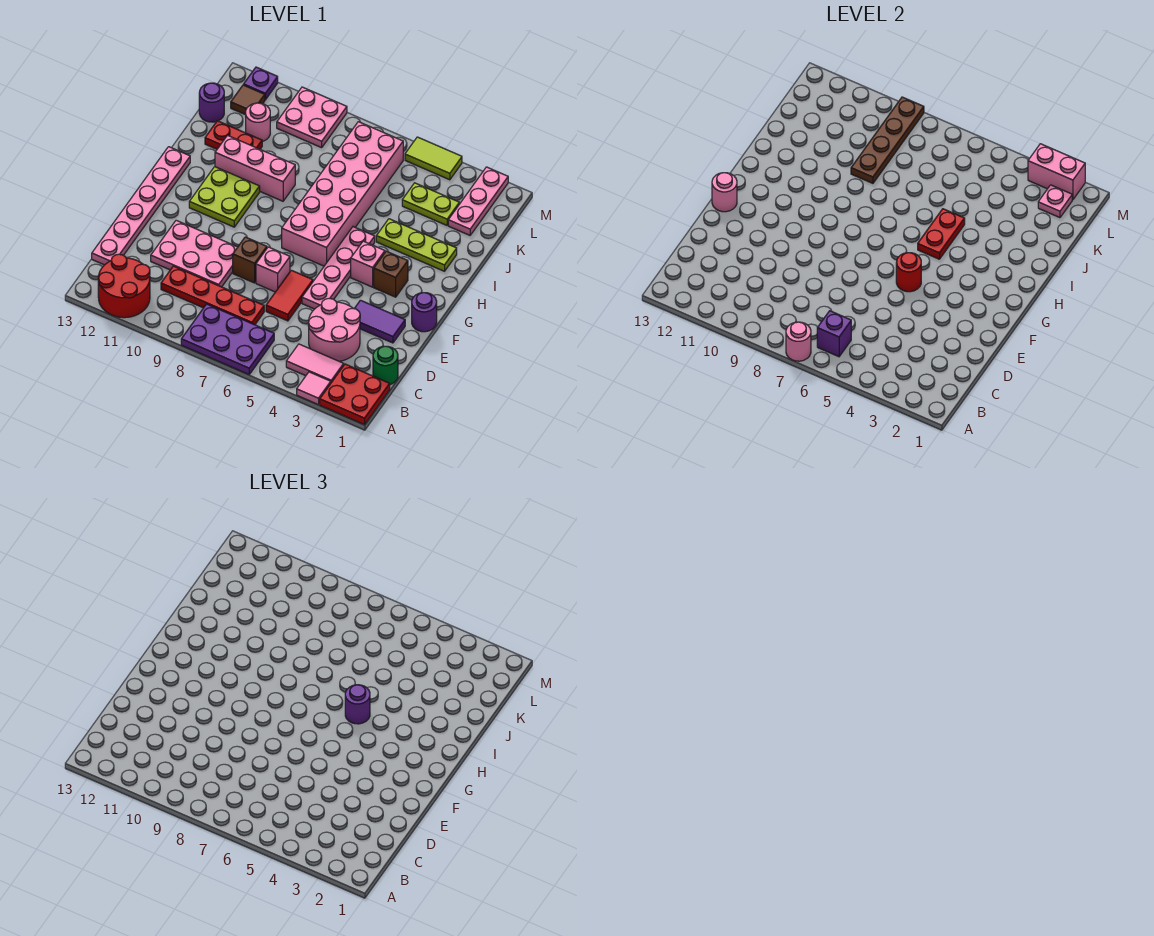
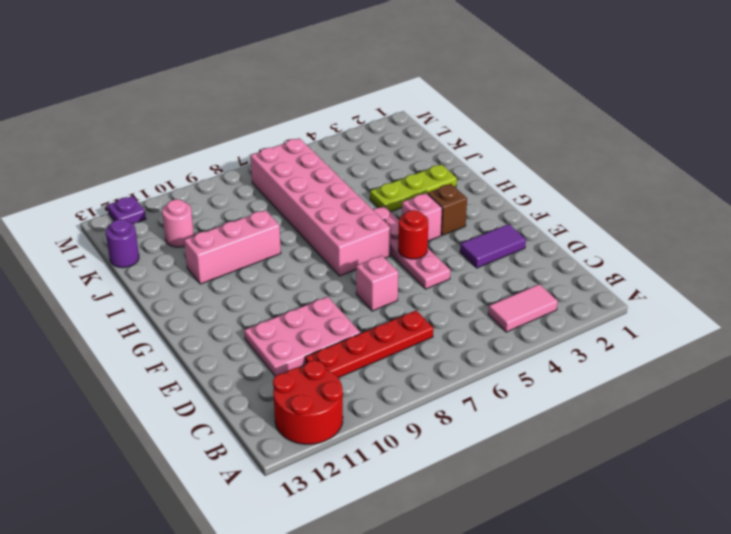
none -> red plate A1:B2 level 1
none -> pink tile A3 level 1
none -> purple plate A6:B8 level 1
none -> green round brick C1 level 1

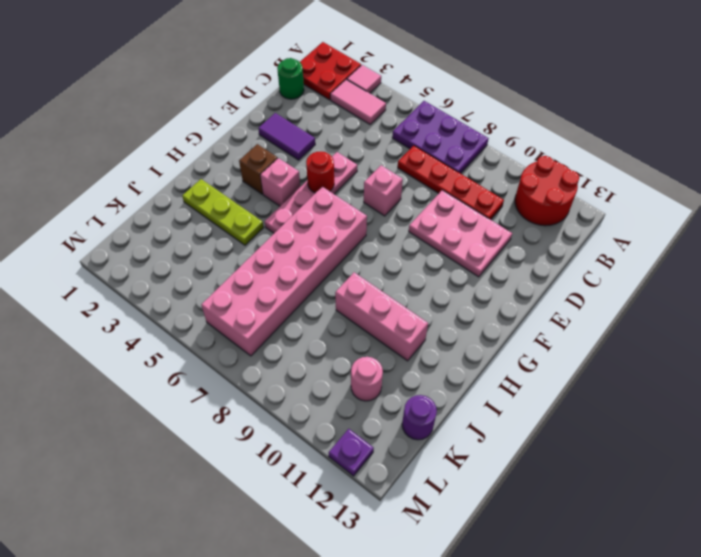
none -> pink round brick C3:D4 level 1
none -> pink plate C13:H13 level 1
none -> red tile D6:E6 level 1
none -> brown brick E8 level 1

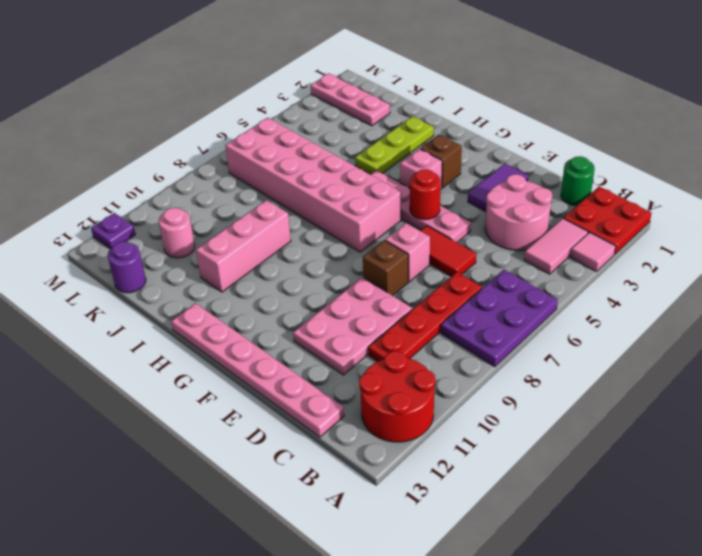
none -> purple round brick F1 level 1
none -> lime plate G10:H11 level 1
none -> red plate J11:J12 level 1
none -> lime plate K3:K4 level 1

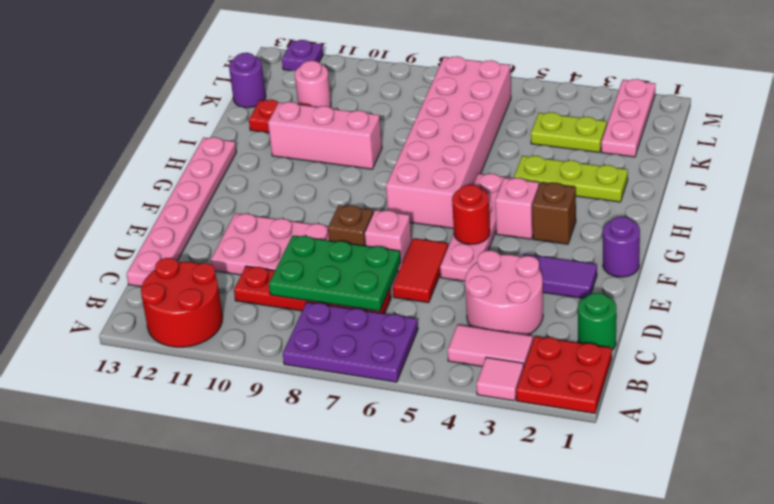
green plate C7:D9 level 2 -> none
none -> lime plate G10:H11 level 1
none -> pink plate L9:M10 level 1
none -> brown tile L12 level 1
none -> lime tile M4:M5 level 1

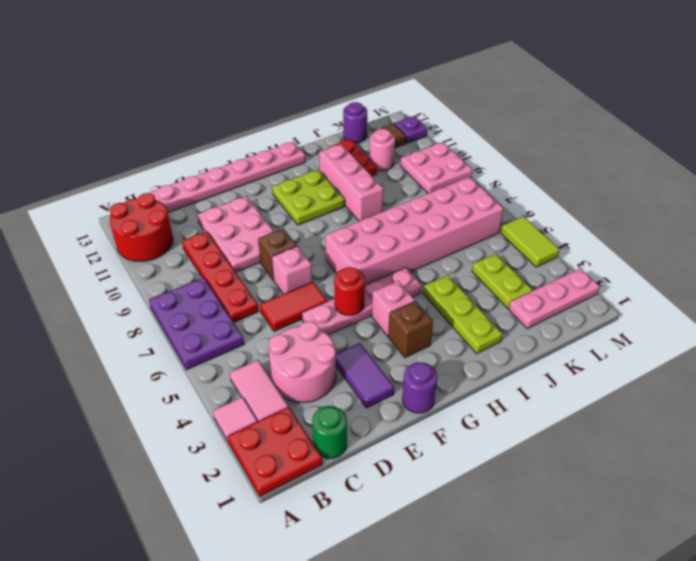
none -> pink round brick A7 level 2
none -> purple brick B6 level 2
none -> pink round brick F13 level 2
none -> red plate H5:I5 level 2

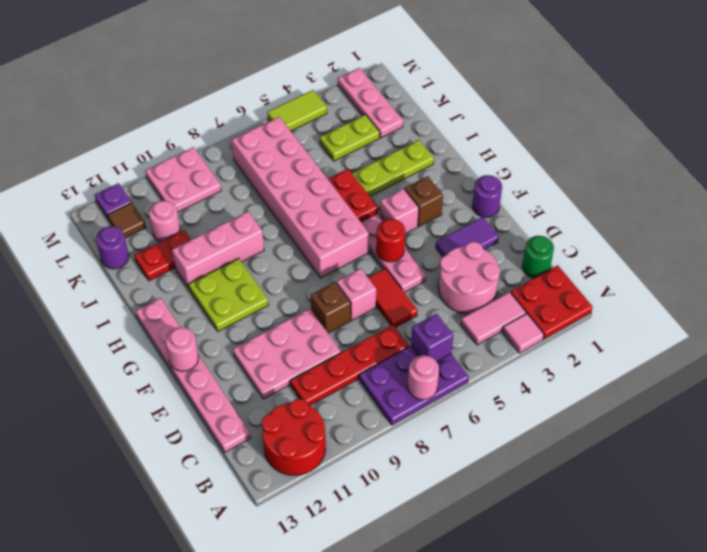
none -> brown plate J9:M9 level 2
none -> pink plate L2 level 2
none -> pink brick M2:M3 level 2
none -> purple round brick H5 level 3

